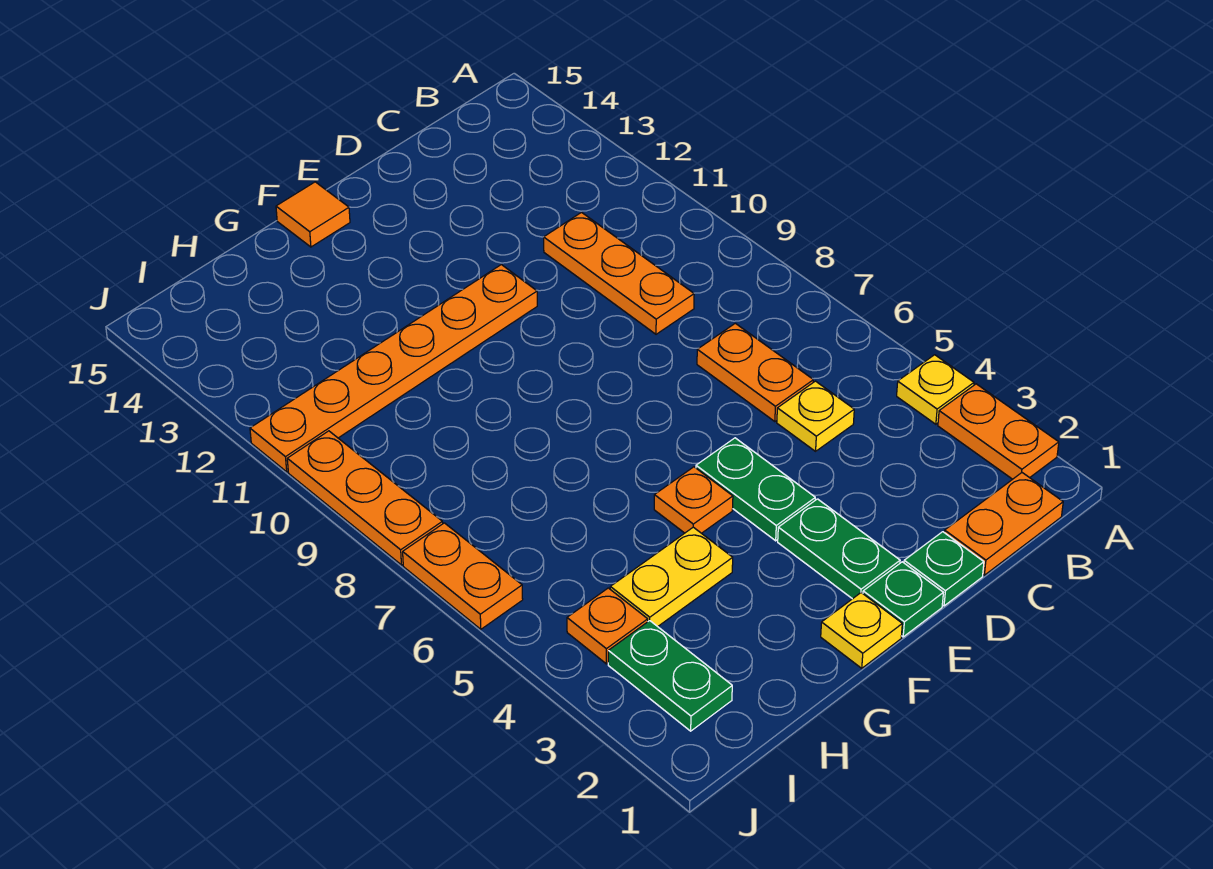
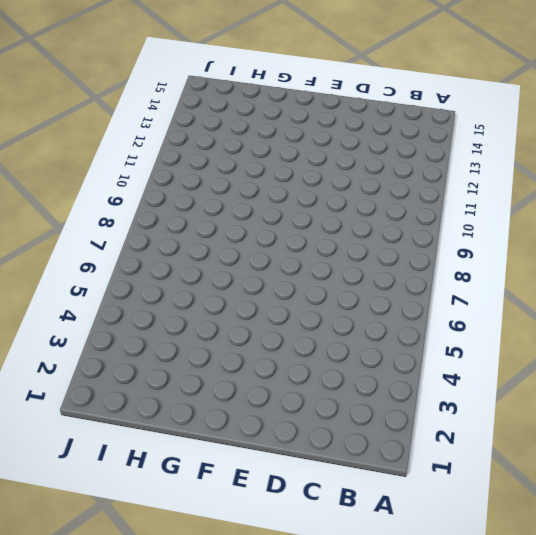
none -> orange plate A2:A3 level 1
none -> yellow plate A4 level 1
none -> orange plate B1:C1 level 1

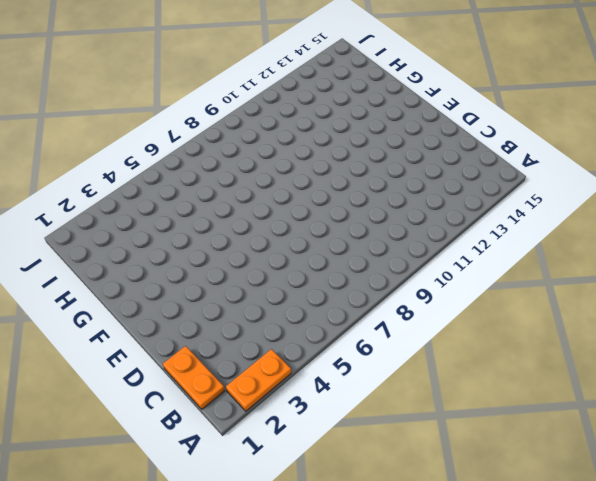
none -> yellow plate A4 level 1
none -> yellow plate C5 level 1
none -> orange plate C6:C7 level 1

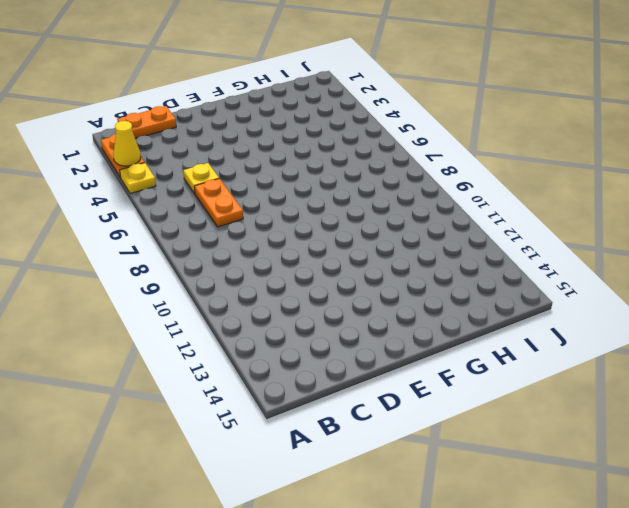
yellow cone A3 level 2 -> none
none -> orange plate C9:C11 level 1
none -> green plate D1 level 1
none -> green plate E1 level 1

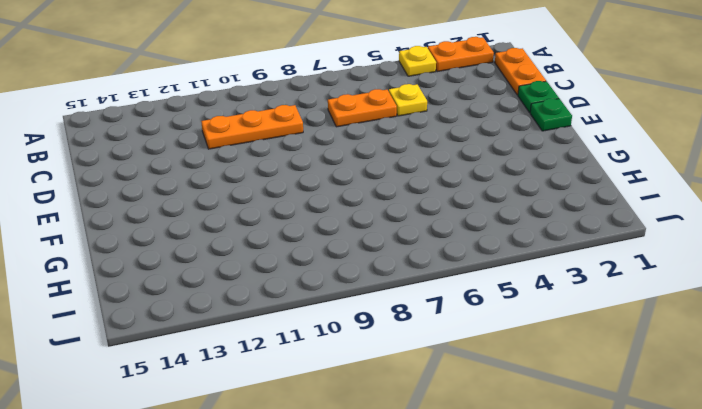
none -> green plate E2:E3 level 1
none -> green plate E4:E5 level 1
none -> orange plate E11:J11 level 1

